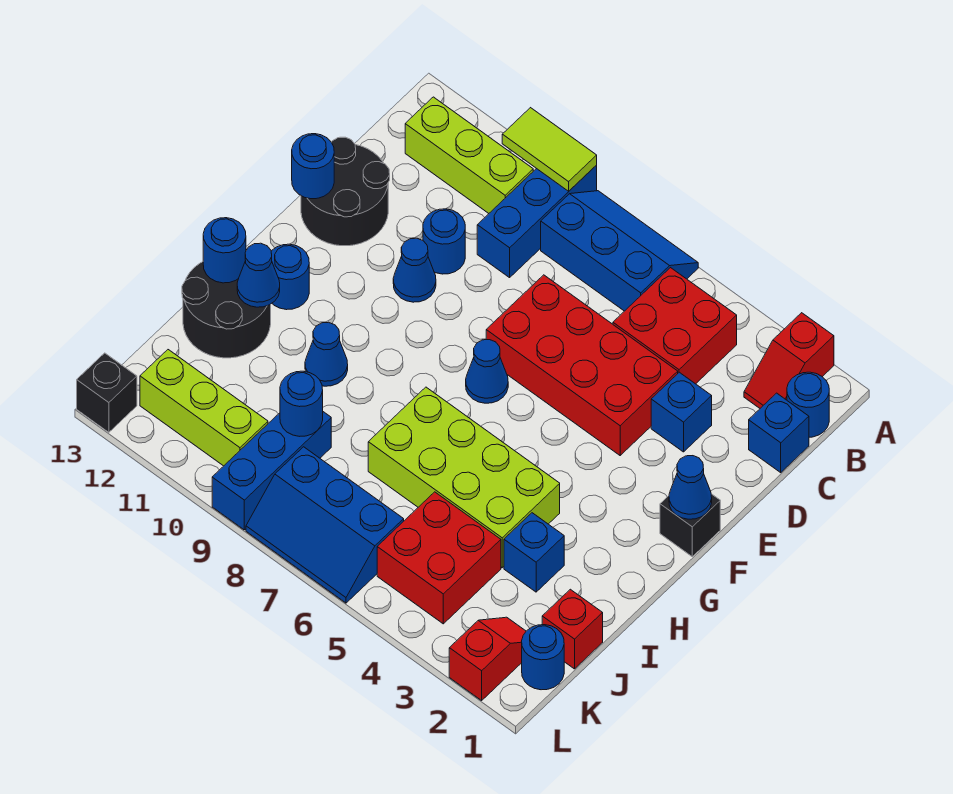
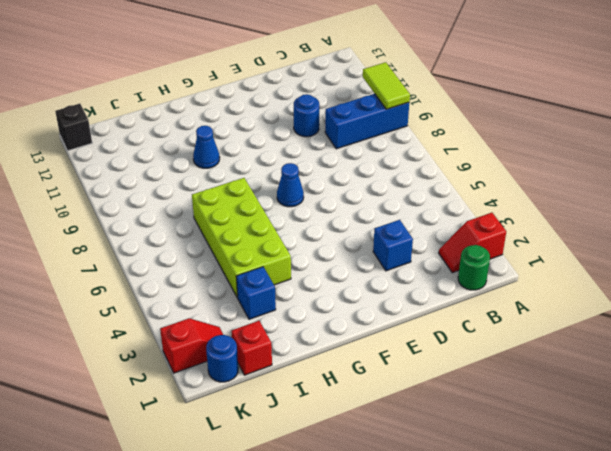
green round brick B1 level 1 -> blue round brick B1 level 1
none -> blue slope A6:B8 level 1 top B
none -> red brick B4:C5 level 1
none -> lime brick B10:B12 level 1
none -> blue brick C1 level 1

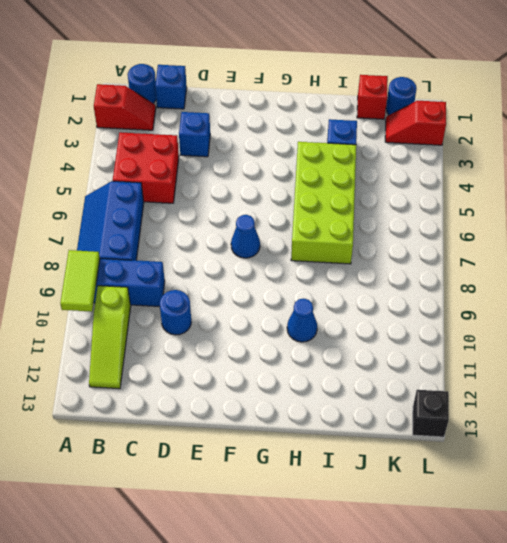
lime slope B10:B12 level 1 top 10 -> lime brick B10:B12 level 1
none -> red brick D4:E7 level 1
none -> black round brick D12:E13 level 1
none -> blue cone E10 level 1
none -> black brick F1 level 1

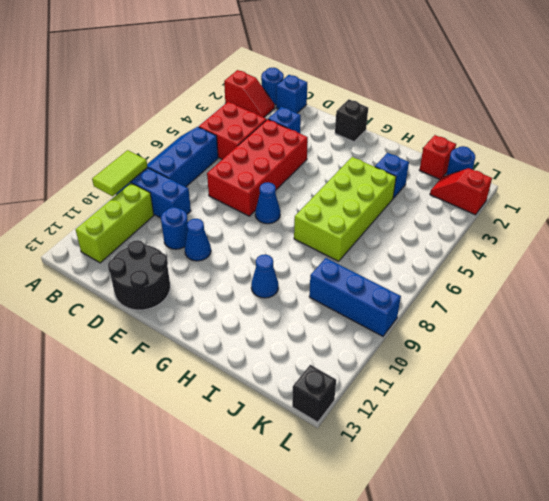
none -> blue round brick G12 level 1
none -> black round brick H12:I13 level 1
none -> red brick J4:K5 level 1
none -> blue slope K6:L8 level 1 top K

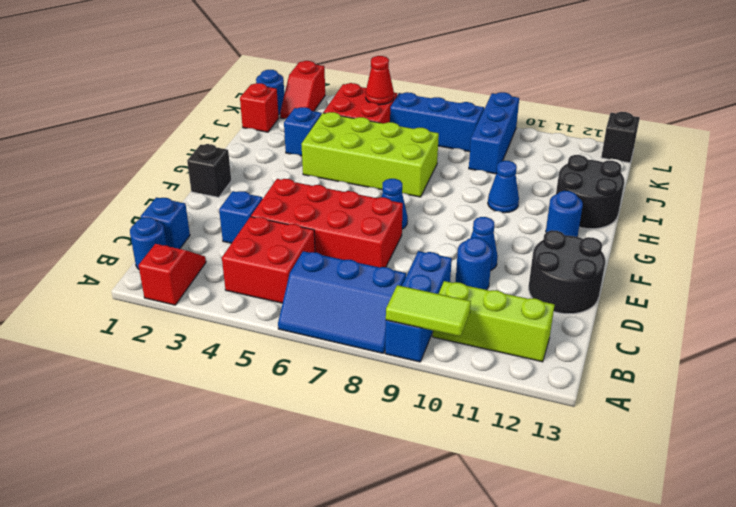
red cone K5 level 2 -> none
none -> lime brick K10:K12 level 1
none -> blue round brick E13 level 2
none -> blue cone F1 level 2
none -> blue cone H12 level 2

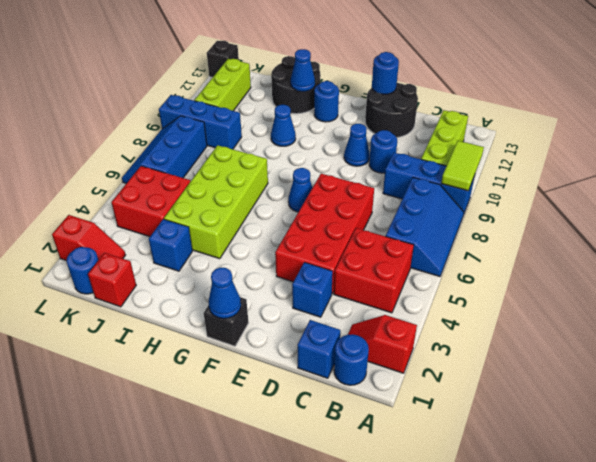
none -> blue round brick H13 level 2
none -> blue round brick J9 level 2

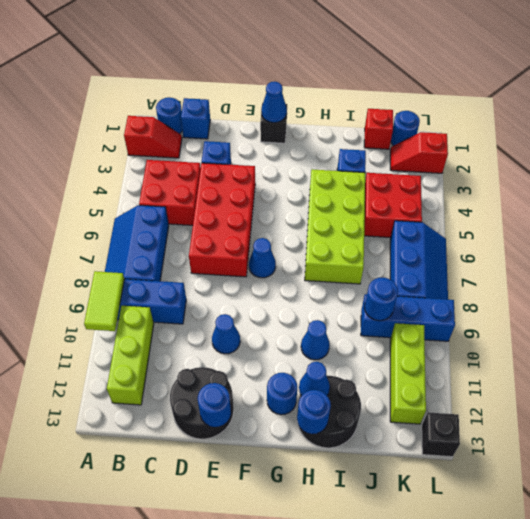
none -> blue round brick D10 level 1

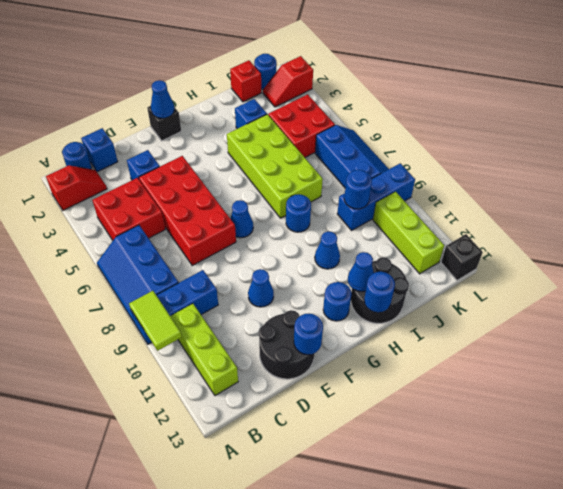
blue round brick H8 level 1 -> blue round brick D10 level 1

